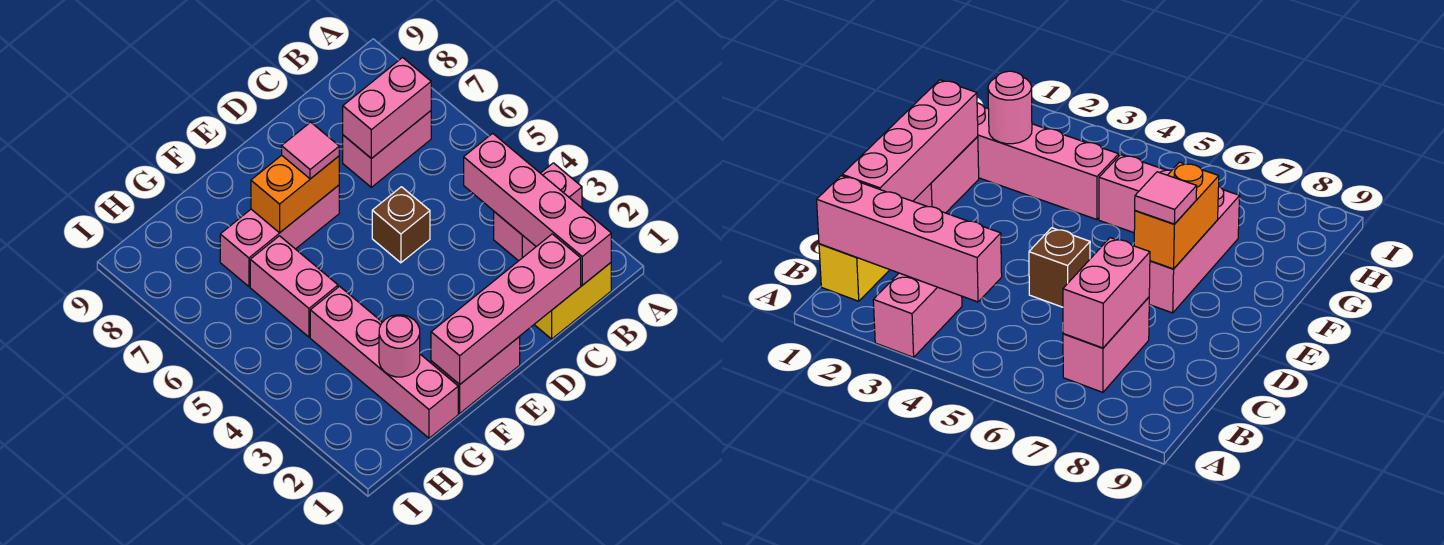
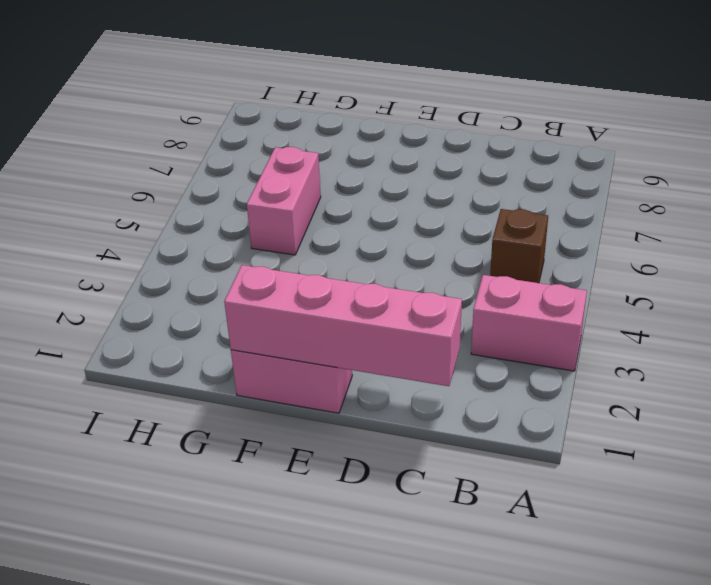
brown brick B5 level 1 -> brown brick D5 level 1
none -> yellow brick B1:C1 level 1
none -> pink brick B7:C7 level 1
none -> pink brick E7:G7 level 1

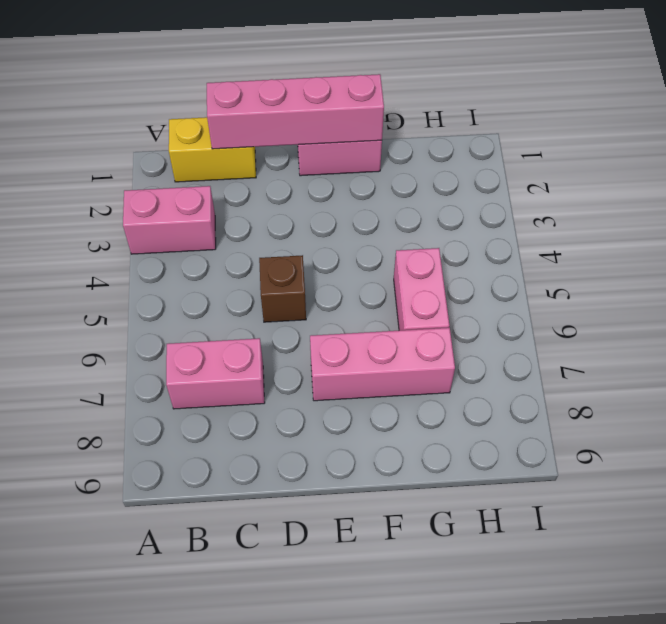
none -> pink brick G1:G4 level 1
none -> pink brick B1:B4 level 2
none -> pink brick B7:C7 level 2

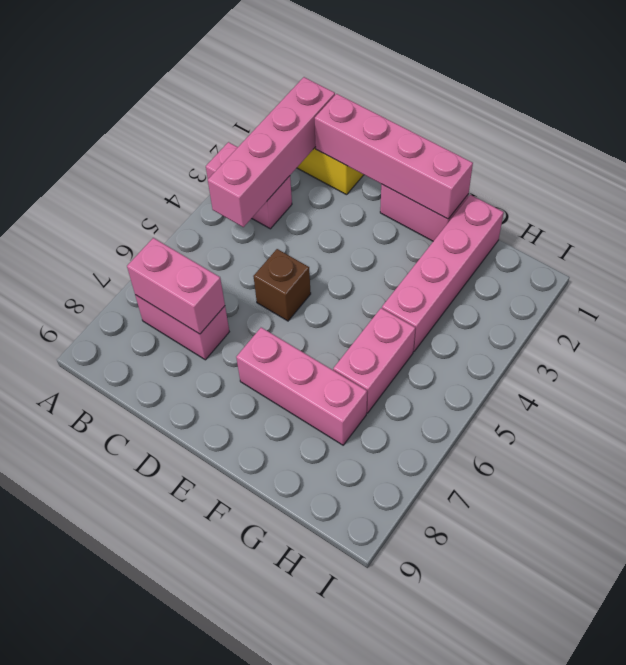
none -> orange brick E7:F7 level 2
none -> pink round brick G2 level 2
none -> pink tile E7 level 3

